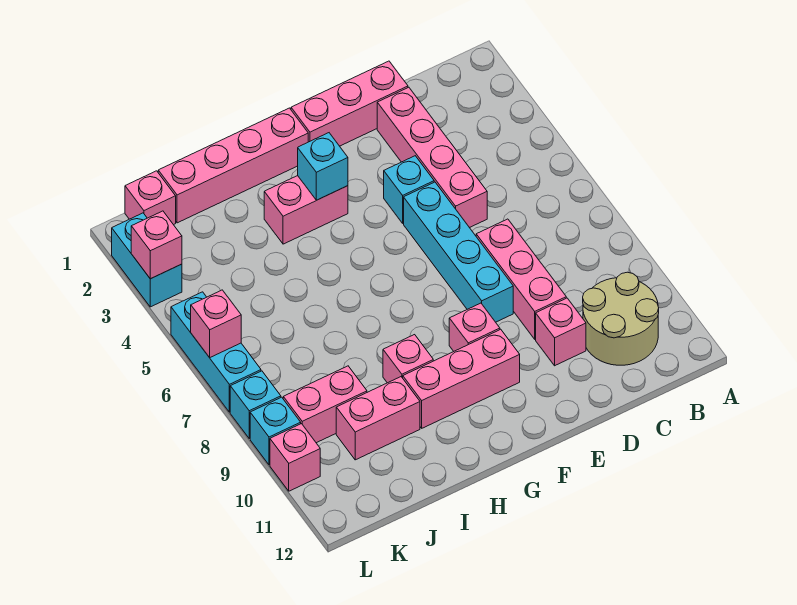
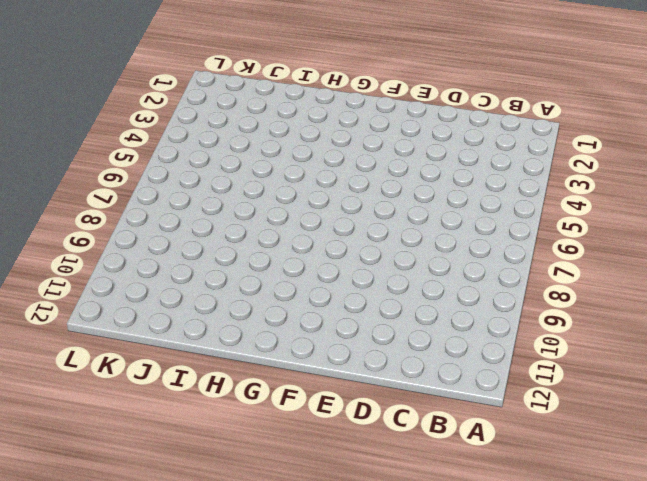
none -> tan round brick B10:C11 level 1
none -> pink brick D1:F1 level 1
none -> pink brick D2:D5 level 1

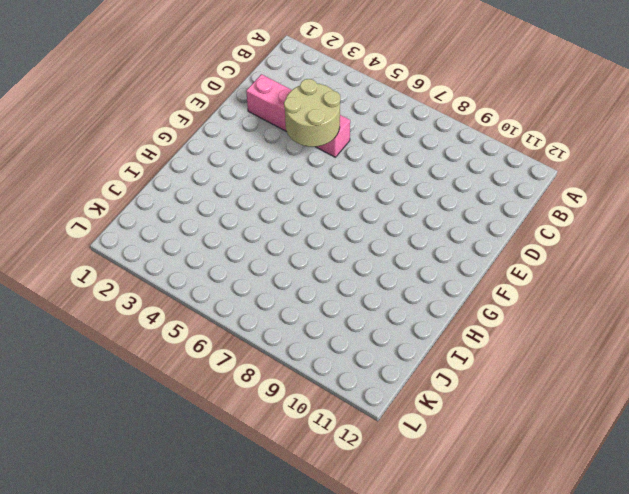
tan round brick D4:E5 level 2 -> tan round brick B10:C11 level 1
none -> pink brick D1:F1 level 1
none -> pink brick D7:D9 level 1
none -> pink brick D10 level 1

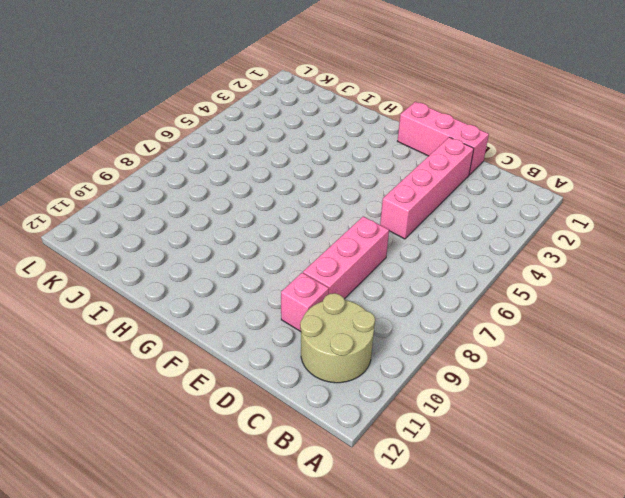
none -> cyan brick E4 level 1
none -> cyan brick E5:E8 level 1
none -> pink brick F9 level 1

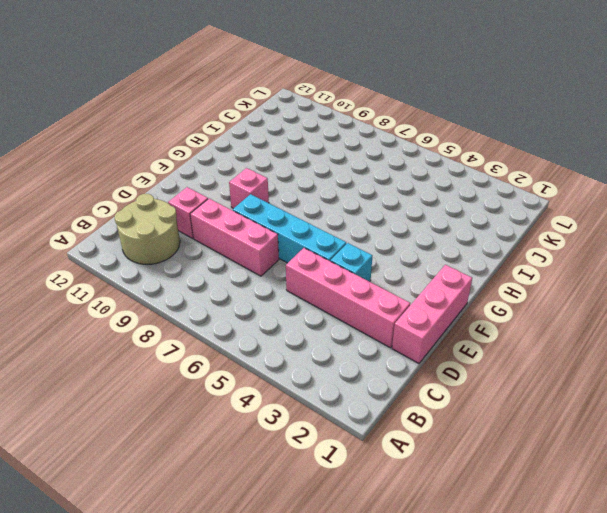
none -> pink brick F10:H10 level 1
none -> pink brick G1:J1 level 1
none -> pink brick G3:H3 level 1

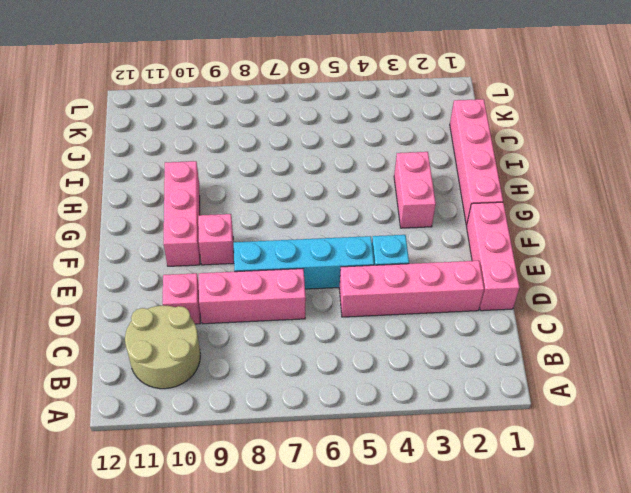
none -> pink brick H9 level 1
none -> pink brick I10:J10 level 1
none -> pink brick J9:K9 level 1

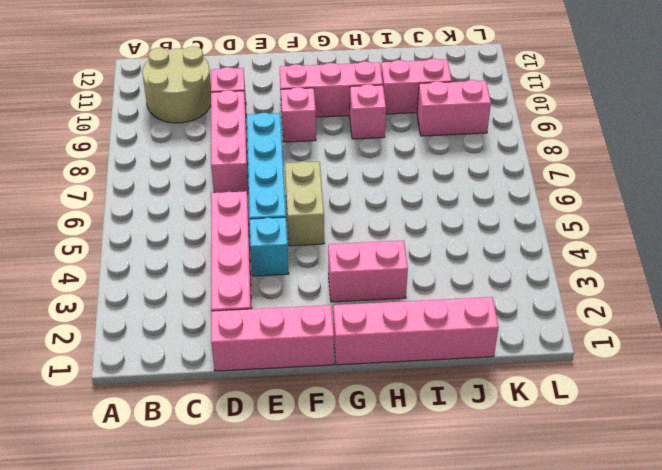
tan brick F5:F6 level 1 -> none
none -> pink brick K1 level 1
none -> cyan brick L2:L3 level 1
none -> cyan brick L5:L7 level 1

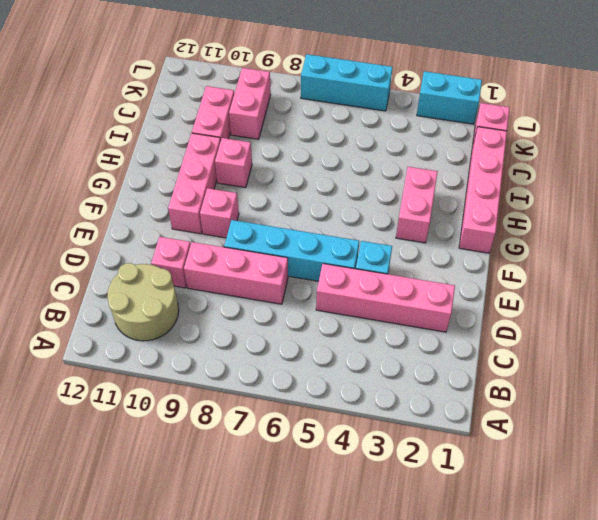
none -> pink brick D1:F1 level 1
none -> cyan brick L8 level 1
none -> cyan brick L9 level 1

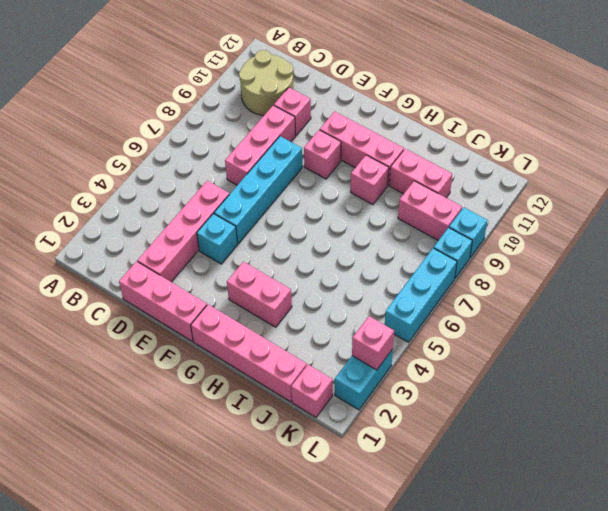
none -> pink brick L10 level 1
none -> cyan brick G3 level 2
none -> pink brick L6 level 2

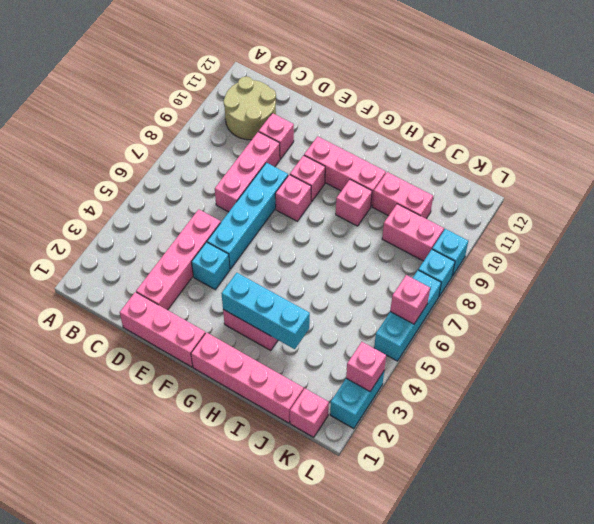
pink brick F8 level 1 -> pink brick L10 level 1
cyan brick G3:I3 level 2 -> cyan brick G3 level 2

